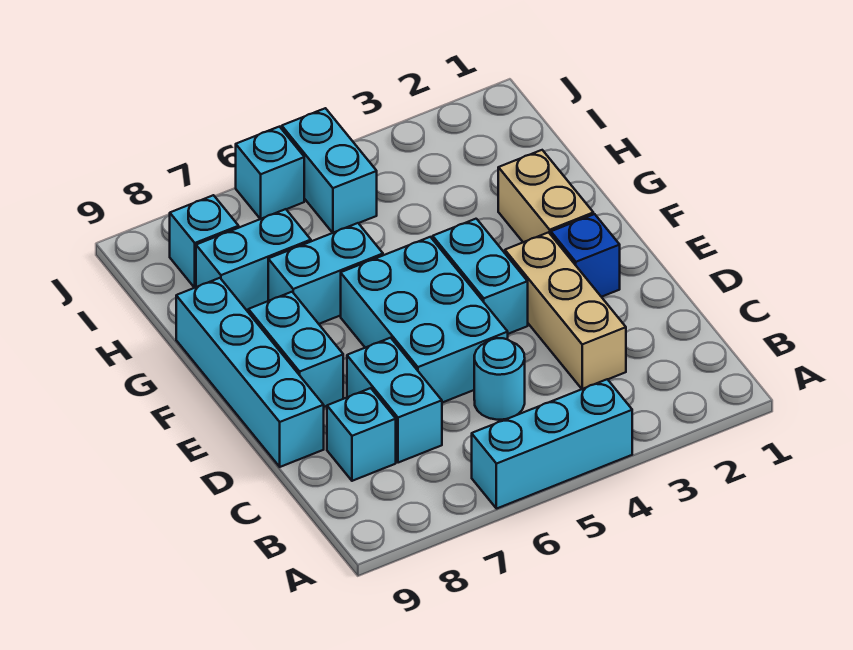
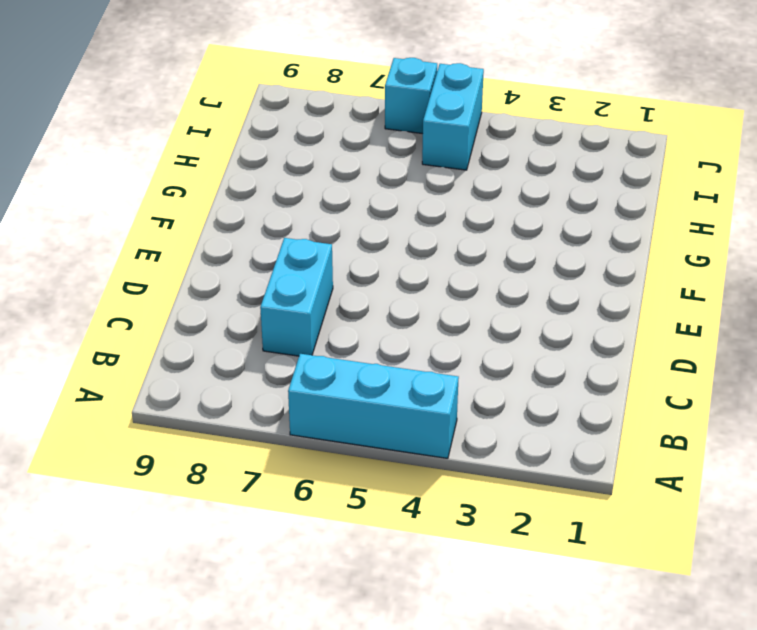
none -> tan brick C3:E3 level 1
none -> cyan round brick C5 level 1
none -> cyan brick C8 level 1

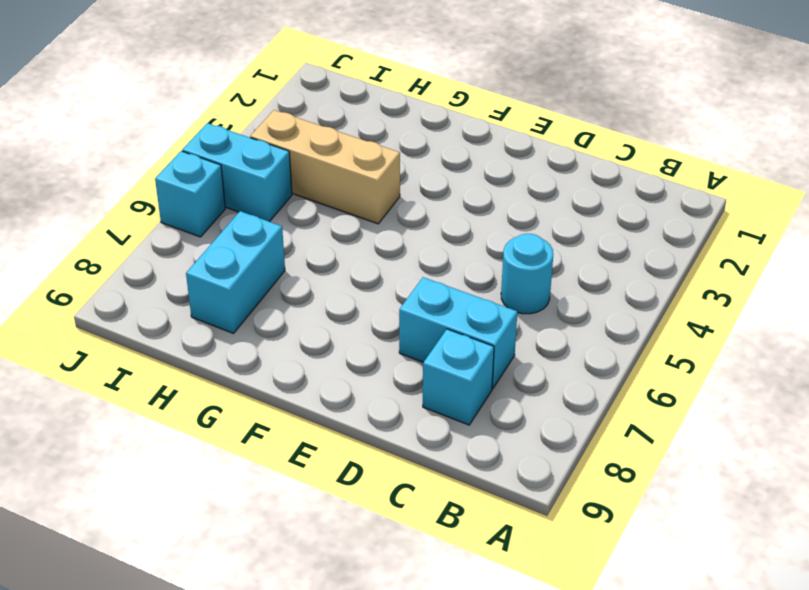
tan brick G4:I4 level 1 -> tan brick C3:E3 level 1
none -> cyan brick A4:A6 level 1
none -> cyan brick D5:F6 level 1
none -> cyan brick D9:G9 level 1

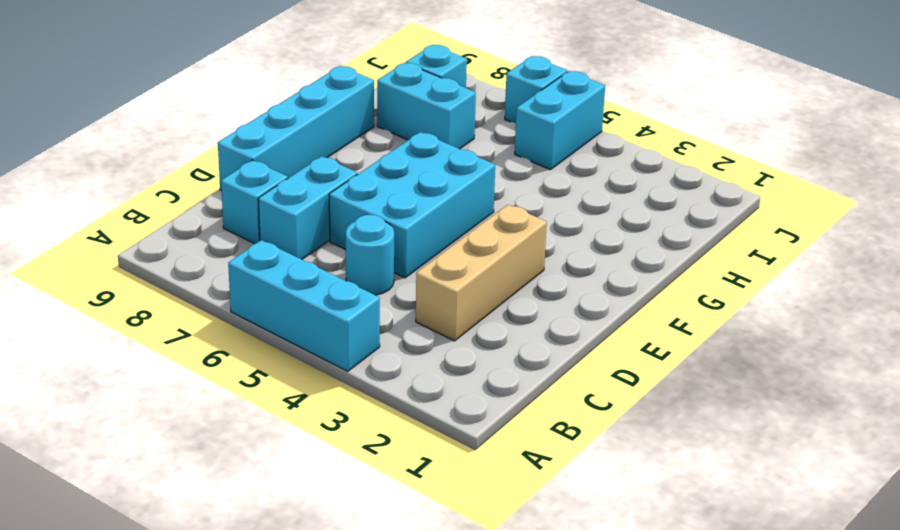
none -> blue brick E2 level 1
none -> cyan brick E4:F4 level 1
none -> cyan brick E8:F8 level 1

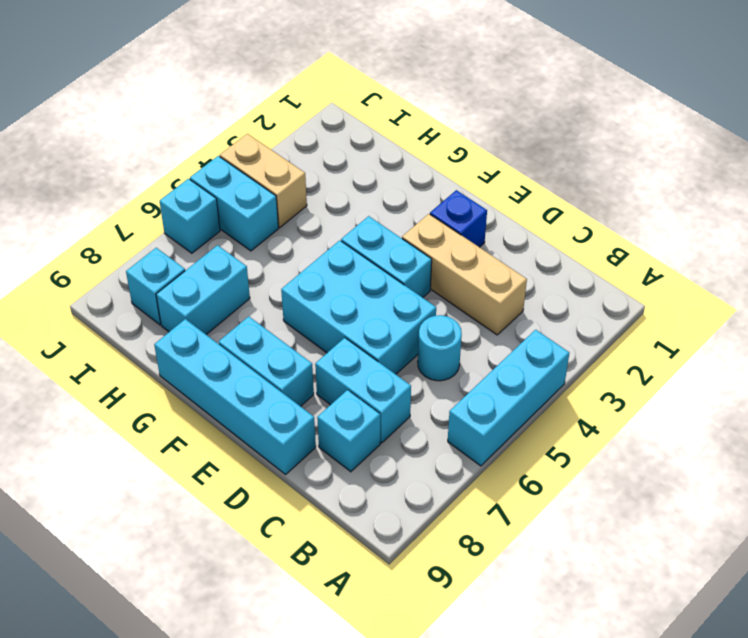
tan brick I4:J4 level 1 -> tan brick F2:G2 level 1
none -> cyan brick G6:G7 level 1

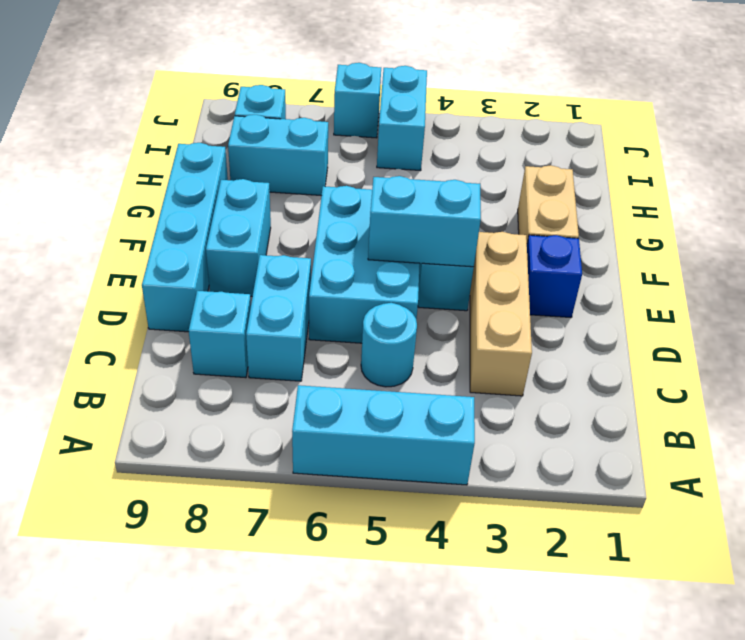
cyan brick E4:E5 level 2 -> cyan brick G6:G7 level 1

